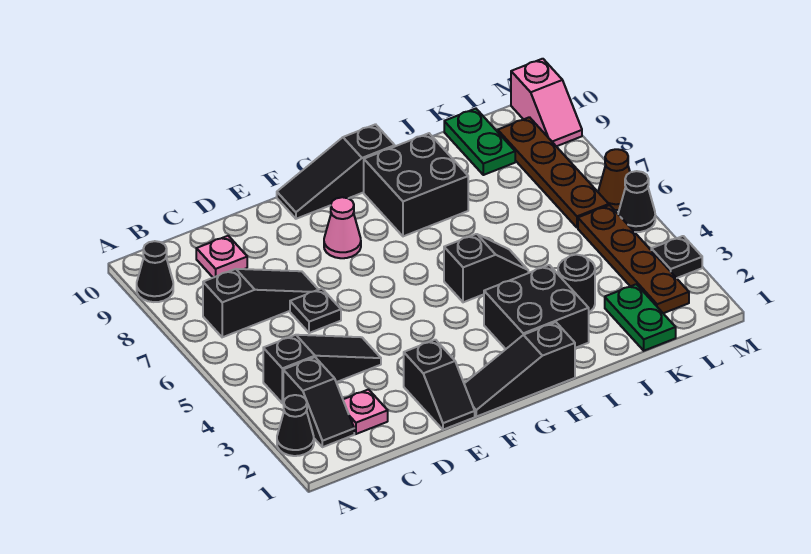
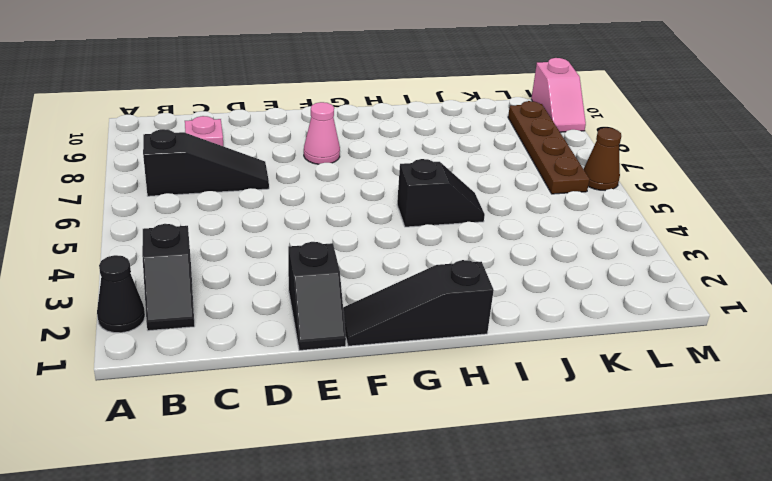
none -> black cone A9 level 1
none -> black slope B4:D4 level 1 top B
none -> pink plate C2 level 1

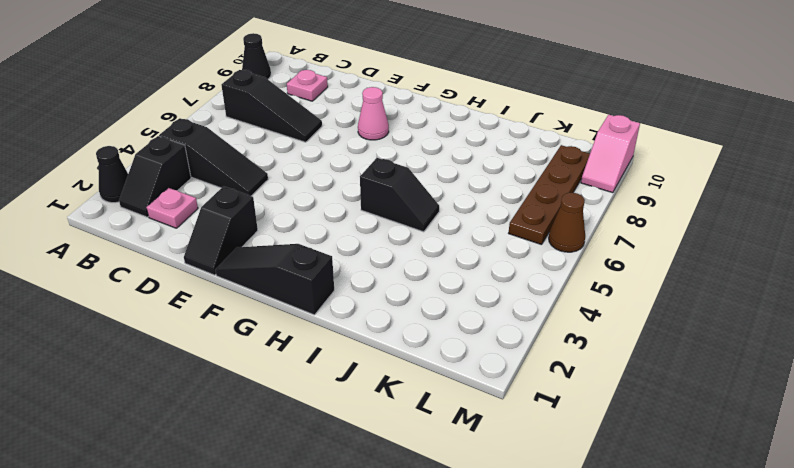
none -> black plate D6 level 1
none -> black slope F10:H10 level 1 top H
none -> black brick H2:I3 level 1

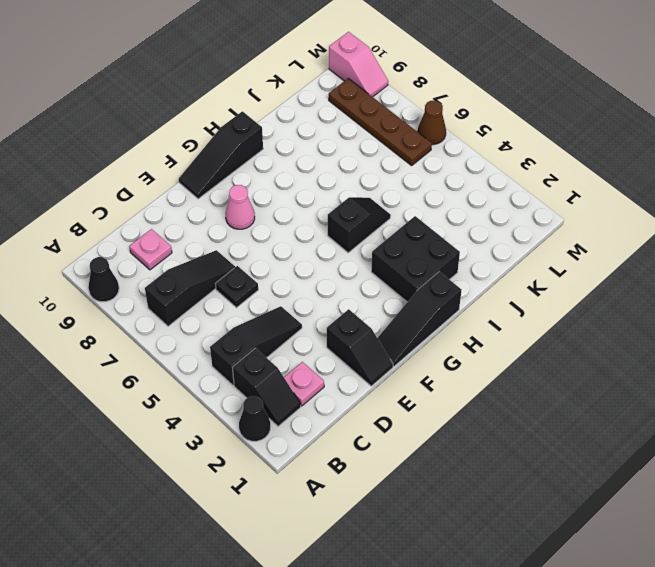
none -> black brick H8:I9 level 1
none -> black round brick J3 level 1
none -> green plate K1:K2 level 1

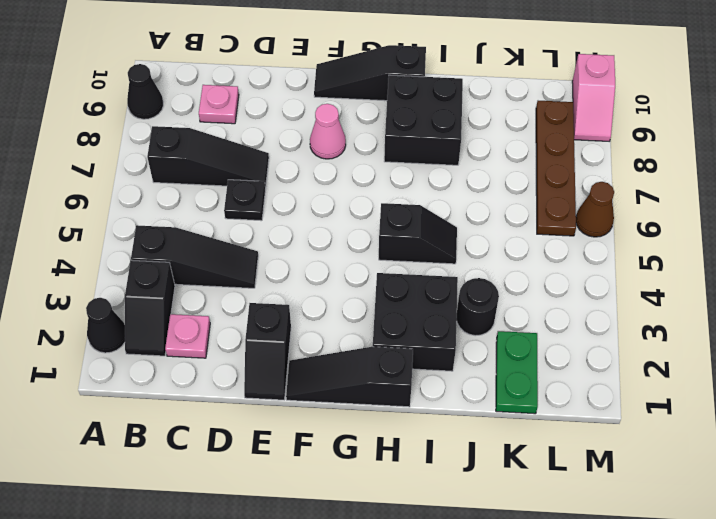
none -> green plate K9:K10 level 1
none -> brown plate L2:L5 level 1
none -> black plate M3 level 1

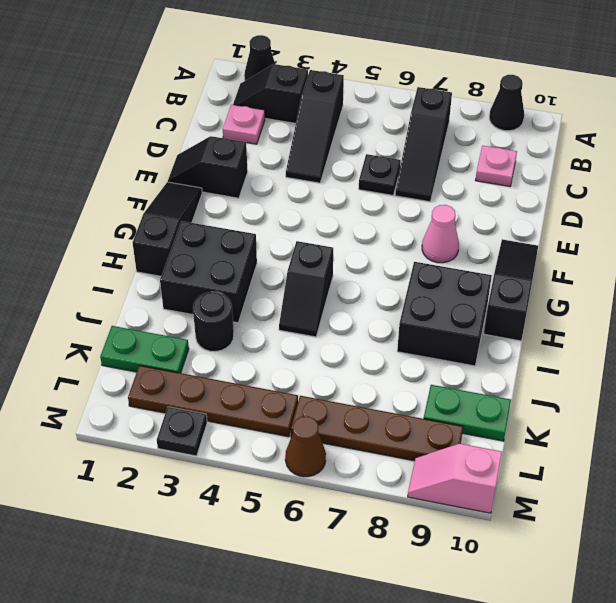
none -> black cone M5 level 1

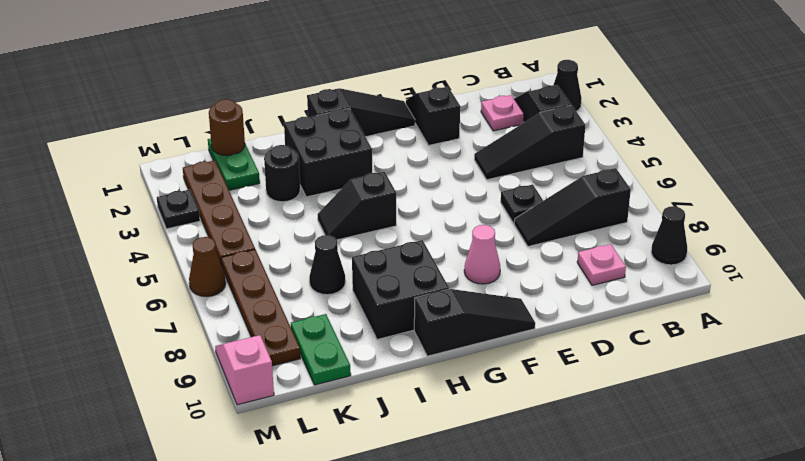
black cone J7 level 1 -> black cone M5 level 1
brown round brick K1 level 2 -> none

